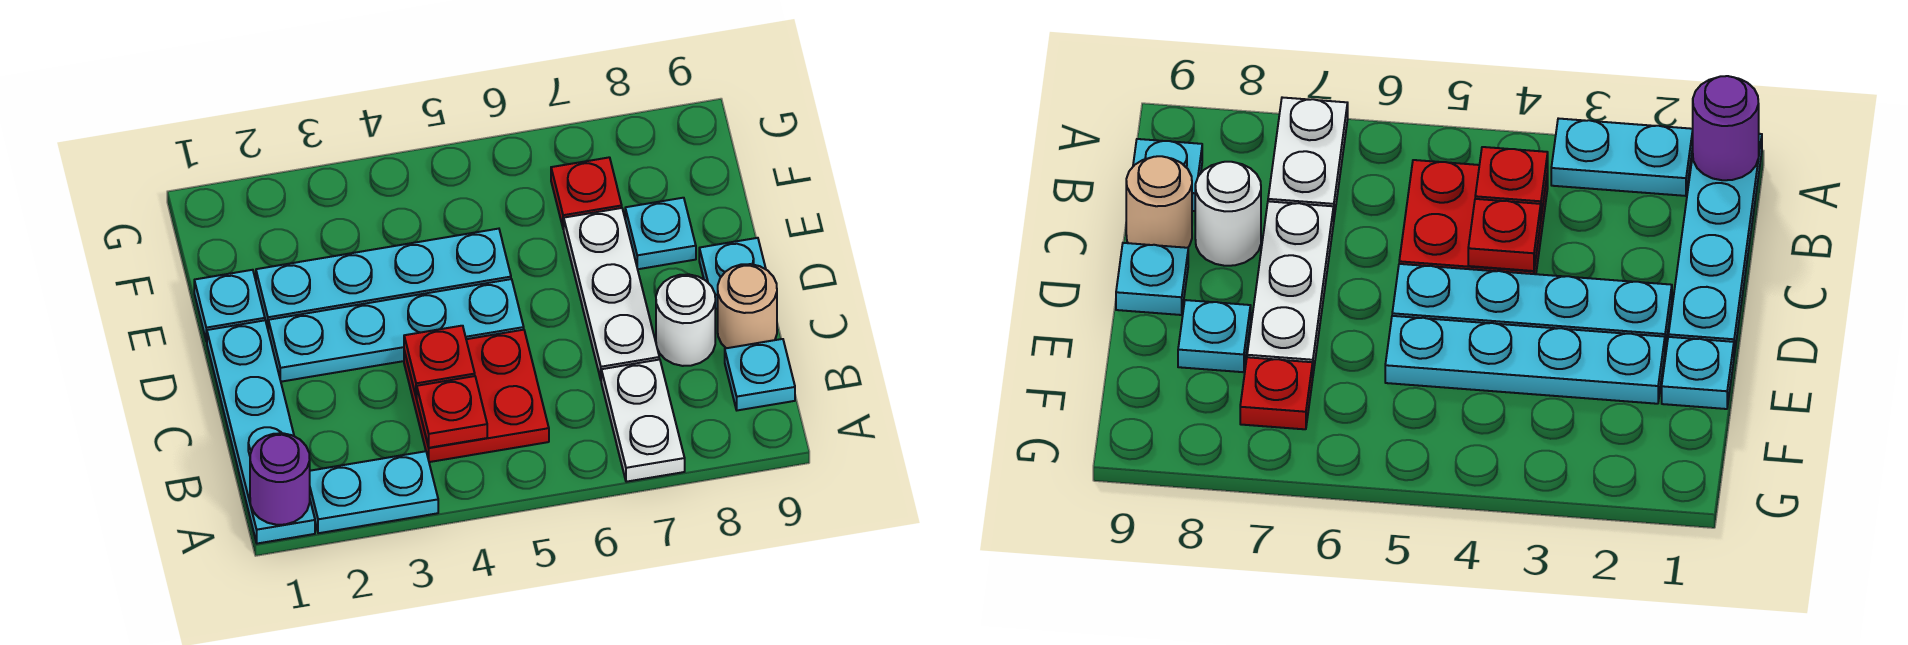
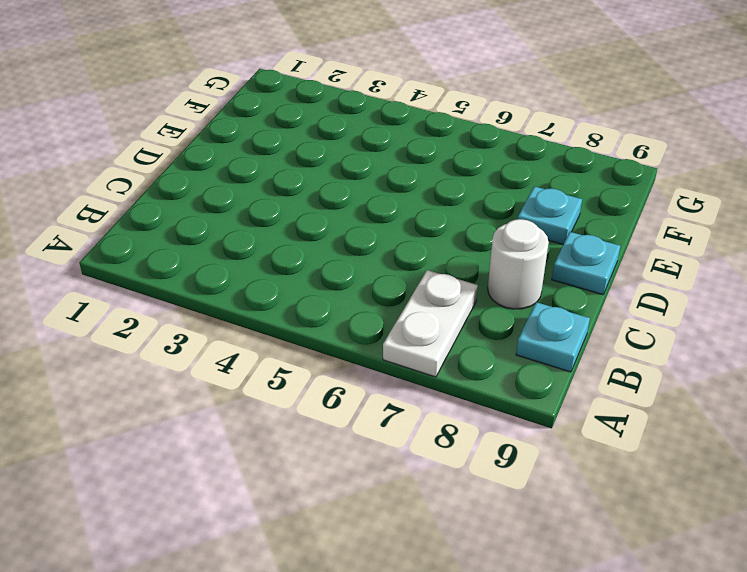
none -> cyan plate A1:D1 level 1
none -> cyan plate A2:A3 level 1
none -> red plate B4:C5 level 1

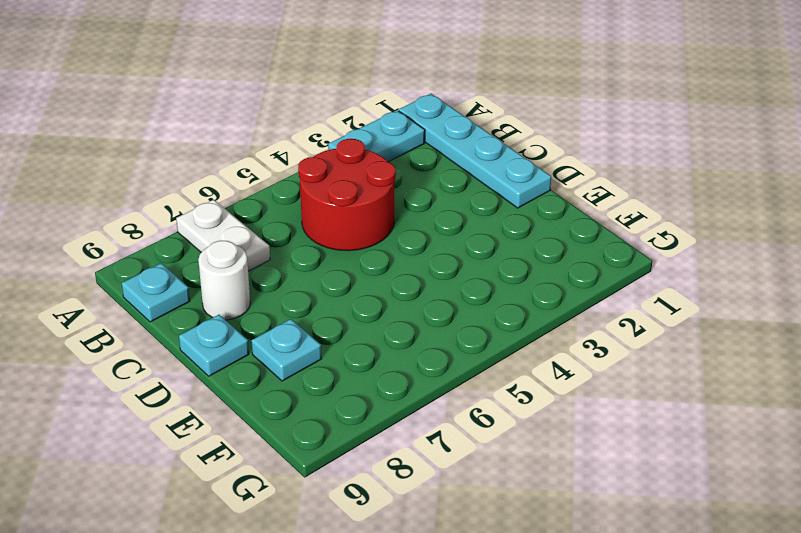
red round brick B4:C5 level 1 -> red plate B4:C5 level 1
none -> white plate C7:E7 level 1
none -> tan round brick C9 level 1
none -> cyan plate D2:D5 level 1

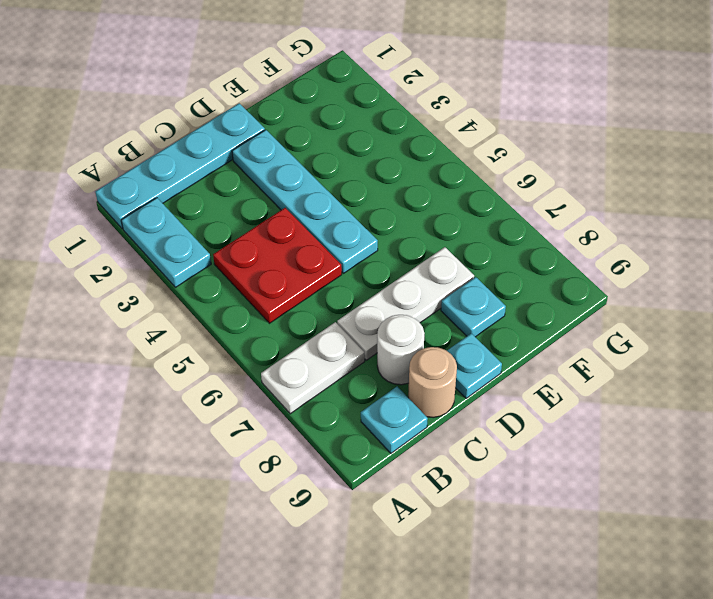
none -> cyan plate E1 level 1
none -> cyan plate E2:E5 level 1
none -> red plate F7 level 1

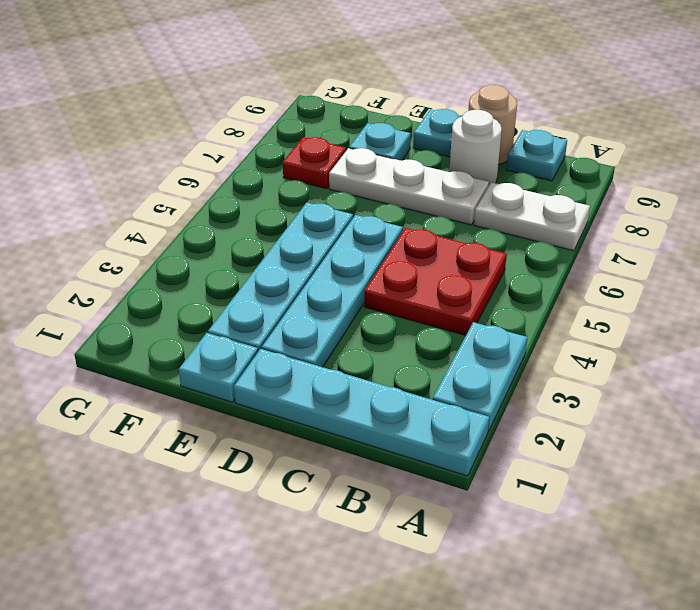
none -> purple round brick A1 level 2
none -> red plate B4 level 2
none -> red plate C4 level 2

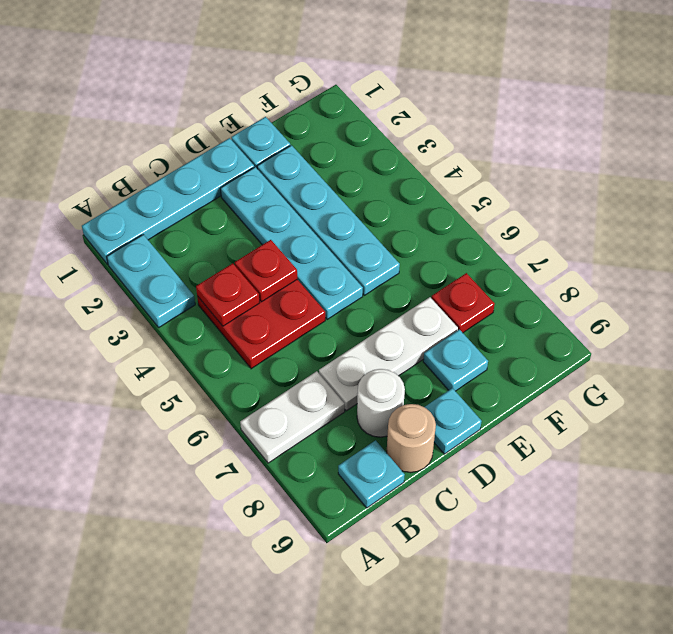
none -> purple round brick A1 level 2

